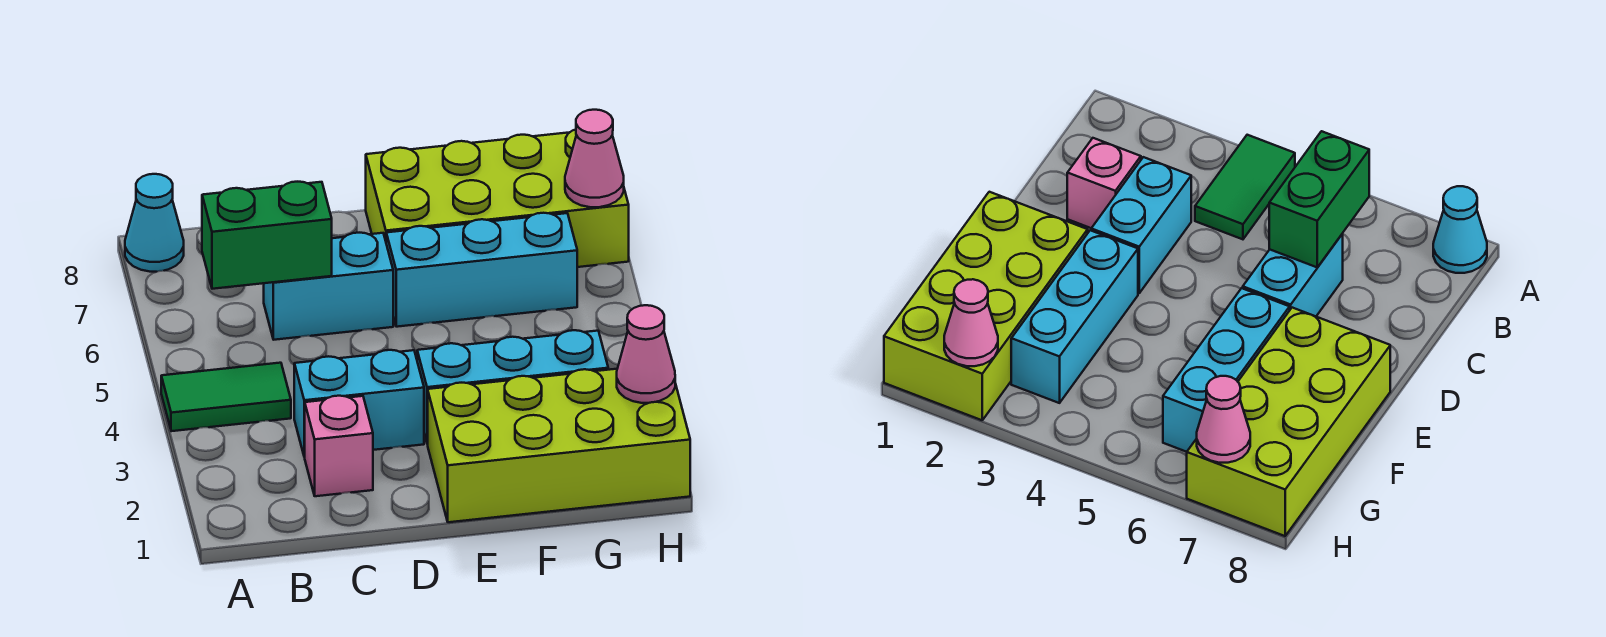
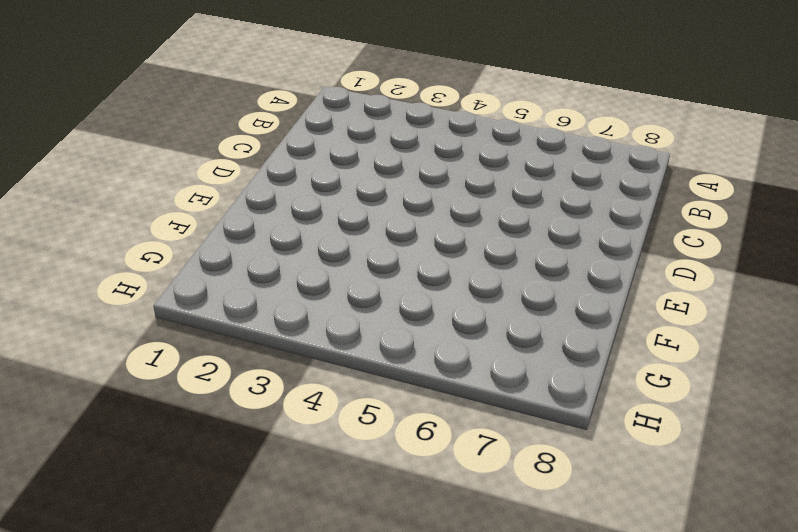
none -> green tile A4:B4 level 1
none -> cyan cone A8 level 1
none -> pink brick C2 level 1

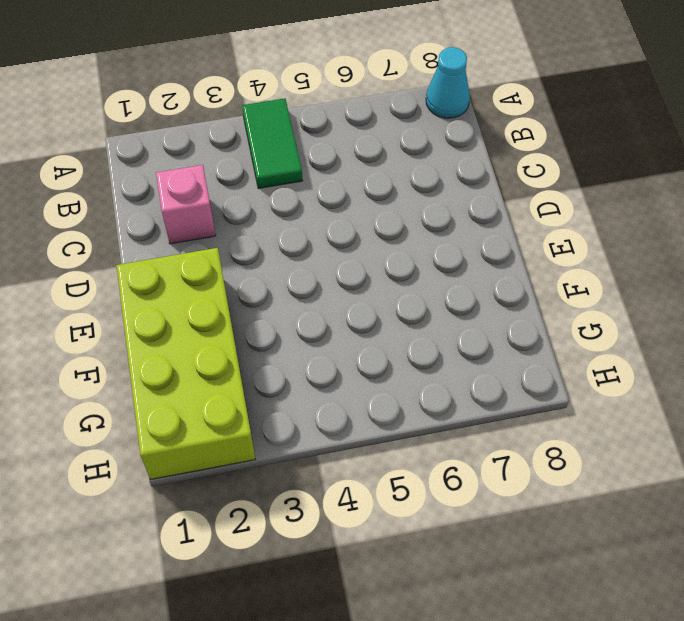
none -> cyan brick C3:D3 level 1
none -> cyan brick C6:D6 level 1
none -> cyan brick E3:G3 level 1

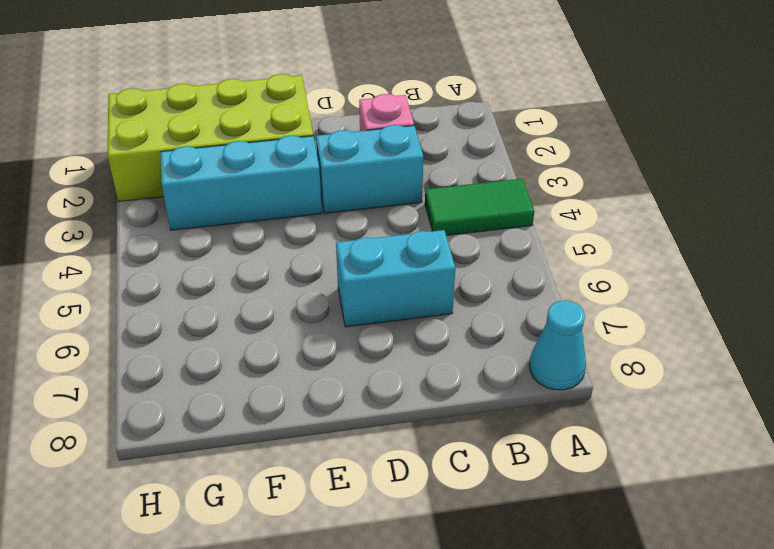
none -> cyan brick E6:G6 level 1
none -> lime brick E7:H8 level 1
none -> green brick B6:C6 level 2

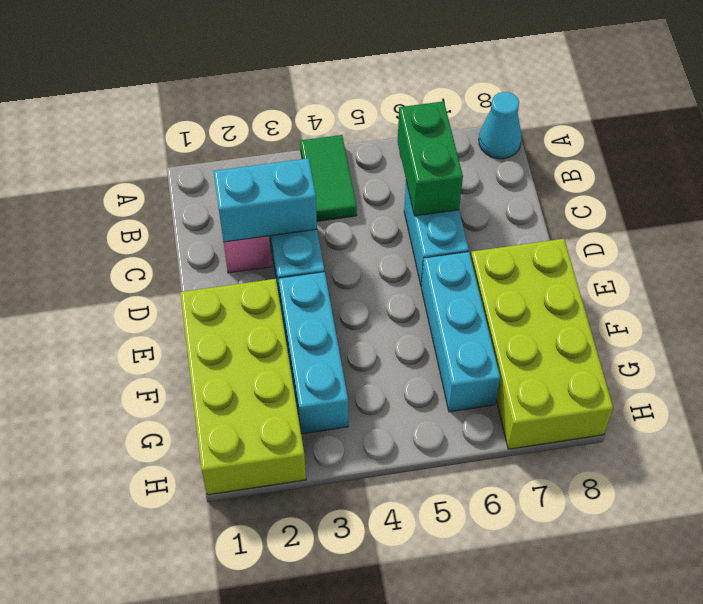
cyan brick C2:C3 level 2 -> none
none -> pink cone H2 level 2
none -> pink cone H7 level 2

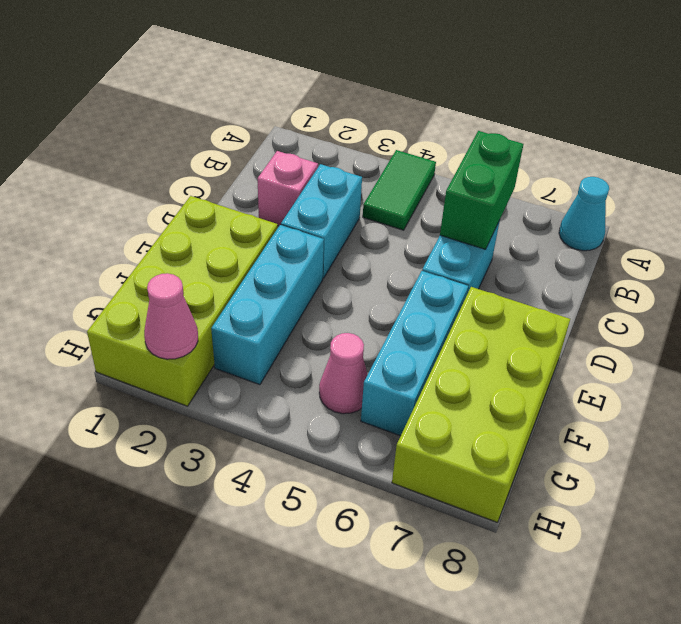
pink cone G5 level 1 -> pink cone H7 level 2

